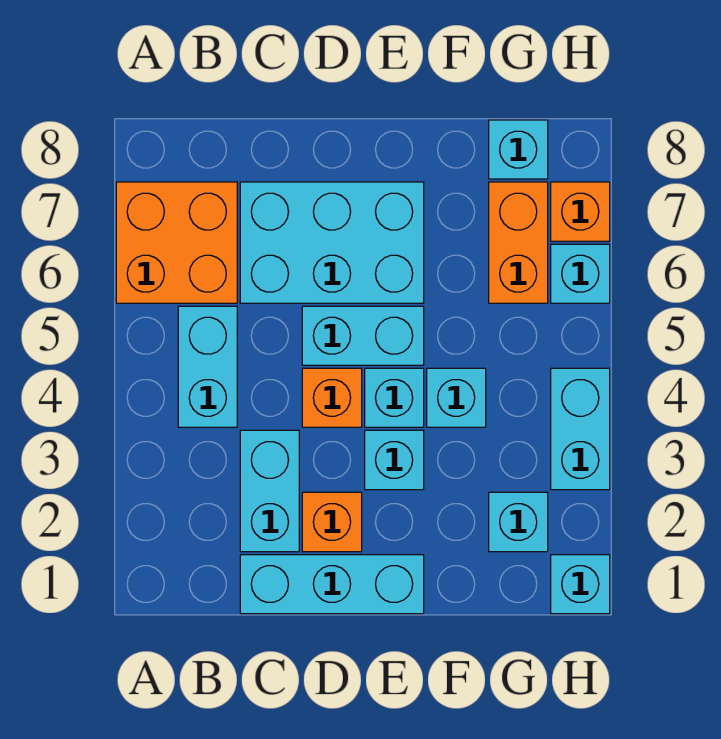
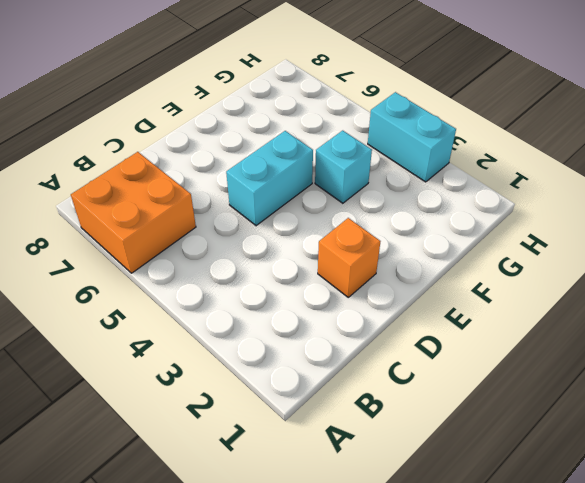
none -> cyan brick B4:B5 level 1
none -> cyan brick C1:E1 level 1
none -> cyan brick C2:C3 level 1

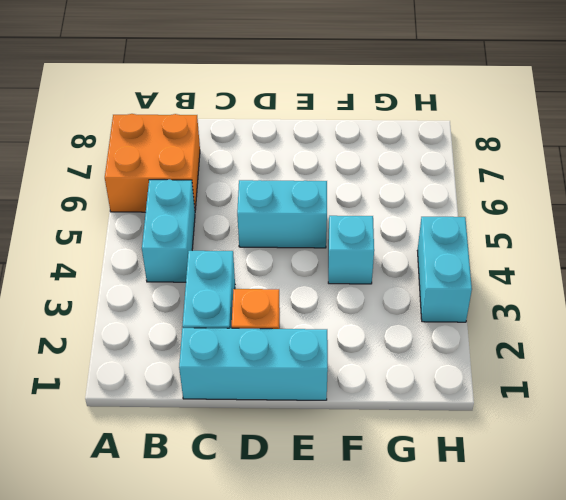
none -> cyan brick C6:E7 level 1
none -> orange brick D4 level 1
none -> cyan brick E3 level 1

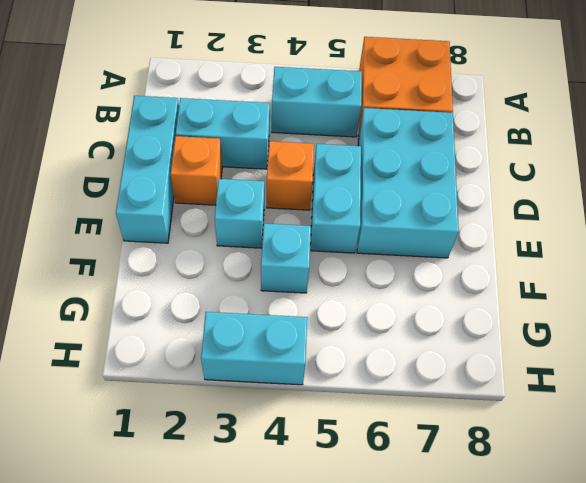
none -> cyan brick E4 level 1
none -> cyan brick G2 level 1
none -> orange brick G6:G7 level 1

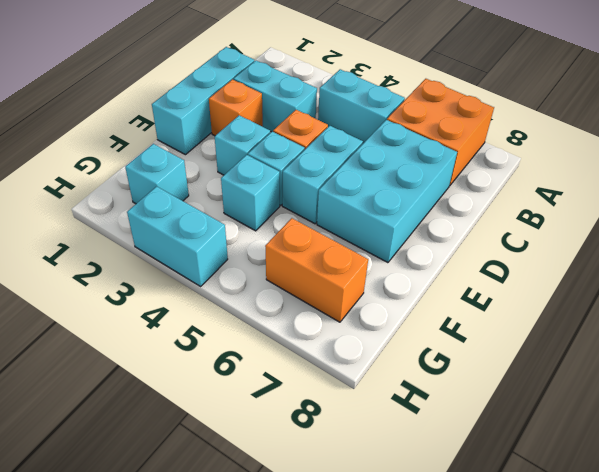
none -> cyan brick G8 level 1
none -> cyan brick H1 level 1
none -> cyan brick H6 level 1

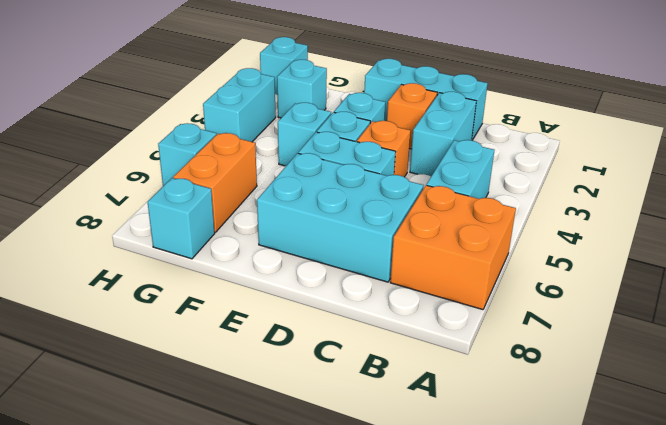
none -> orange brick H7 level 1

